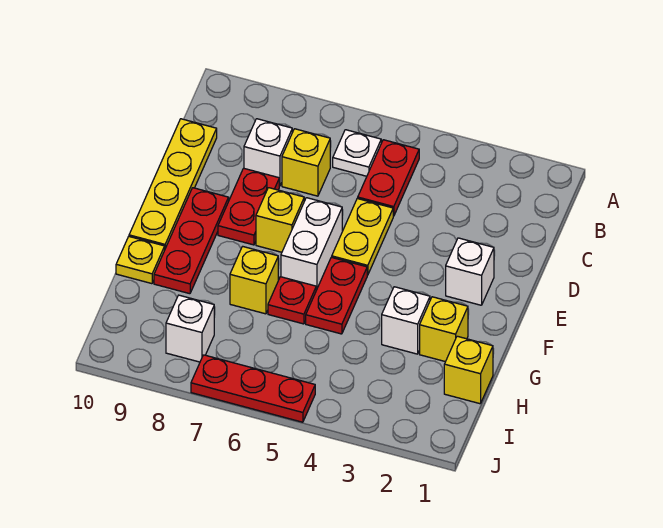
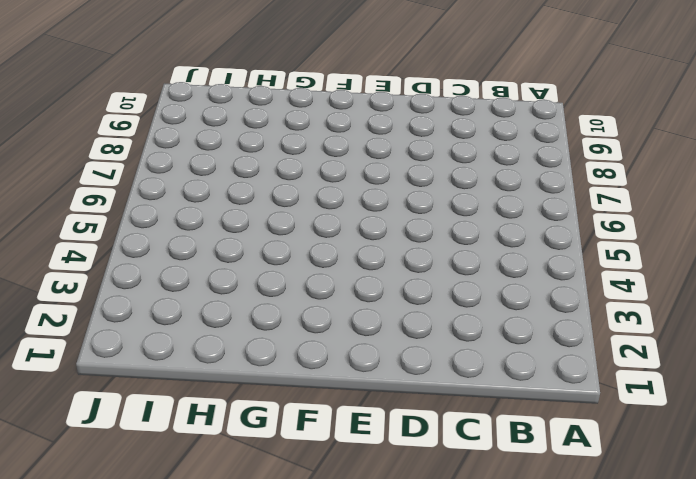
none -> red plate B5:C5 level 1
none -> white plate B6 level 1
none -> yellow brick C7 level 1

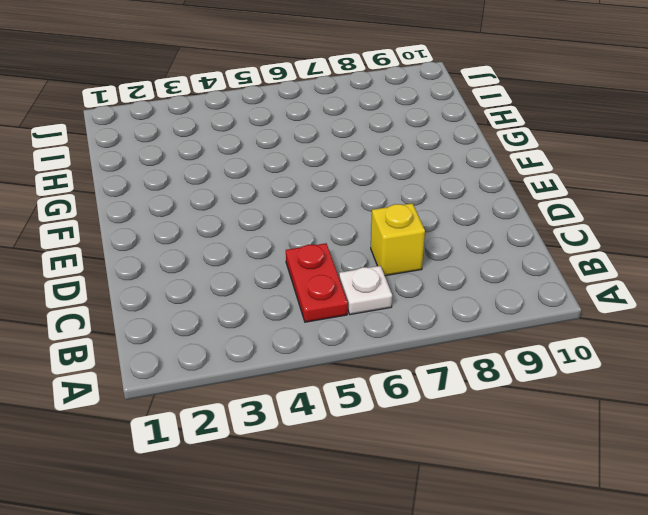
none -> white brick C8 level 1
none -> yellow plate C10:F10 level 1
none -> yellow plate D5:E5 level 1

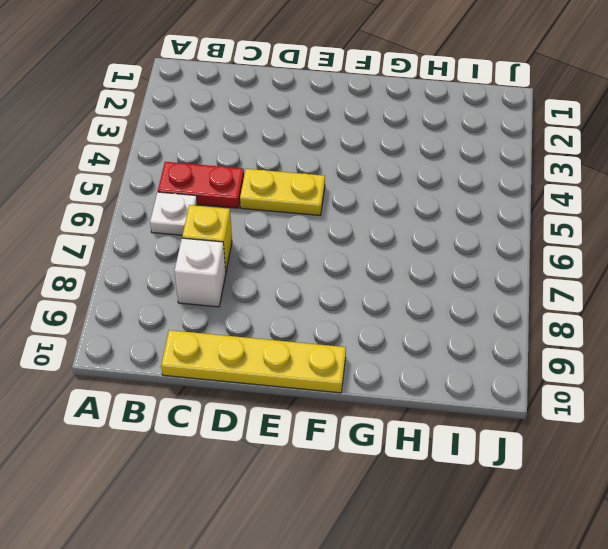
none -> red plate D8:E8 level 1
none -> white brick E2 level 1
none -> white brick E6:F6 level 1

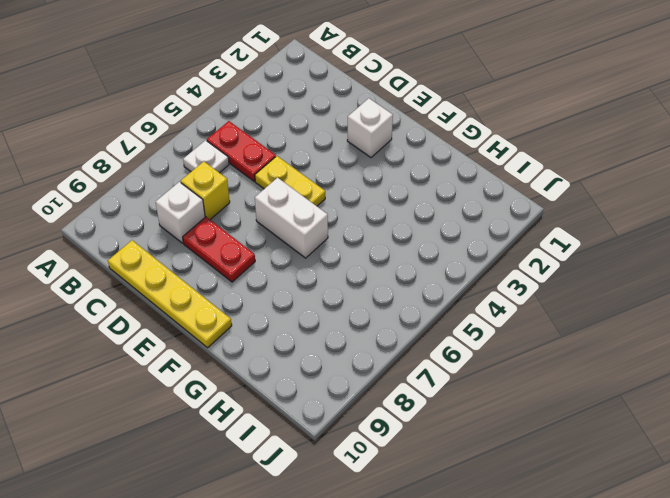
none -> yellow brick E7 level 1
none -> red plate E9:G9 level 1
none -> red plate F5:G5 level 1

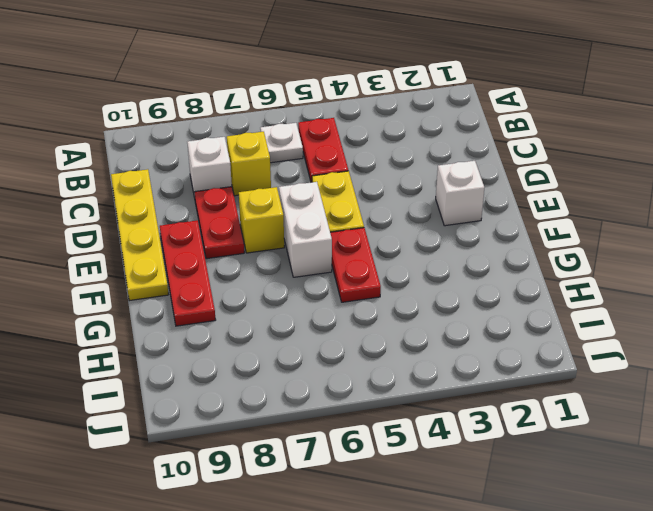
none -> yellow brick G2 level 1
none -> white brick G3 level 1
none -> red plate G6 level 1

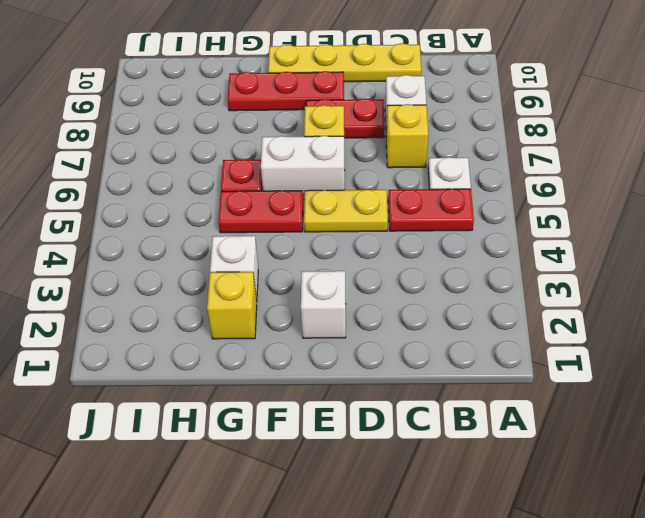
none -> yellow brick G7 level 1
none -> yellow plate G10 level 1
none -> yellow brick H1 level 1

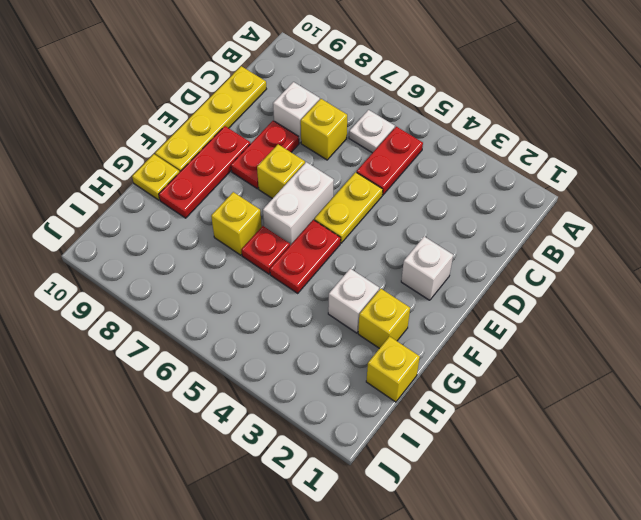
none -> white brick I8 level 1
none -> red plate J5:J7 level 1

